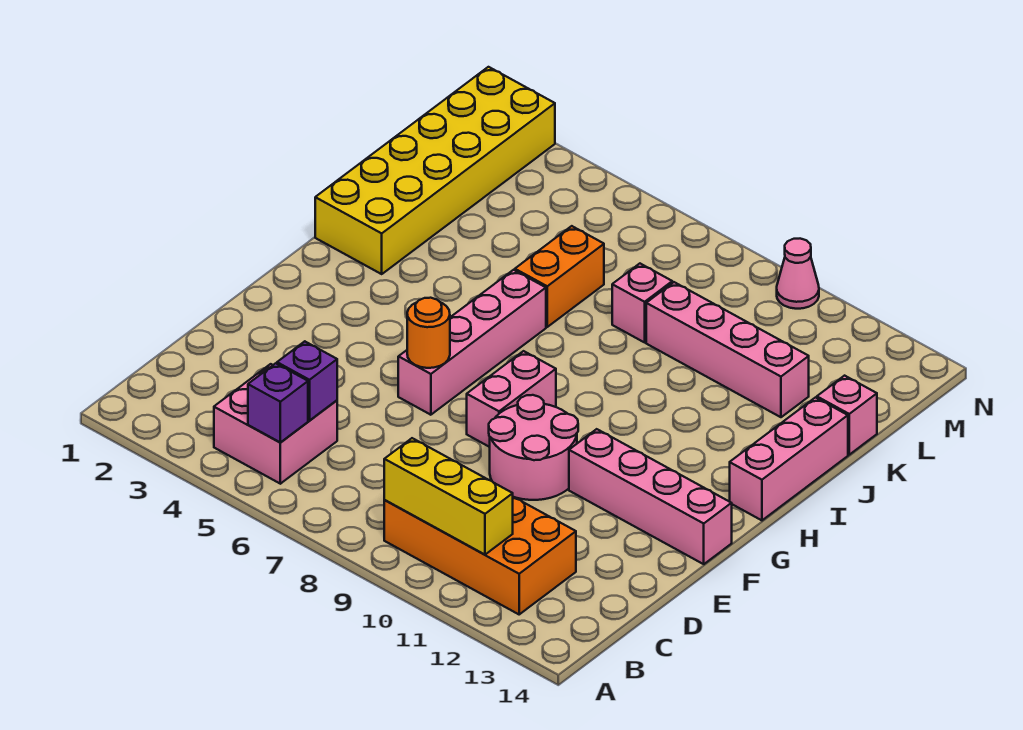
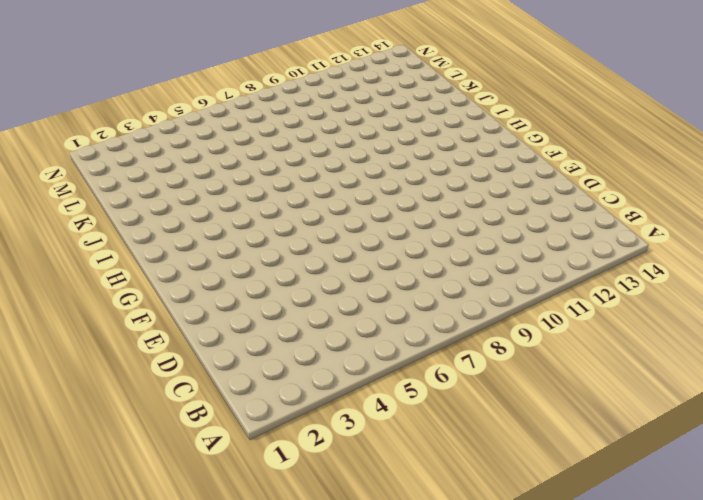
none -> pink brick B4:C5 level 1
none -> orange brick B9:C12 level 1
none -> pink round brick E9:F10 level 1

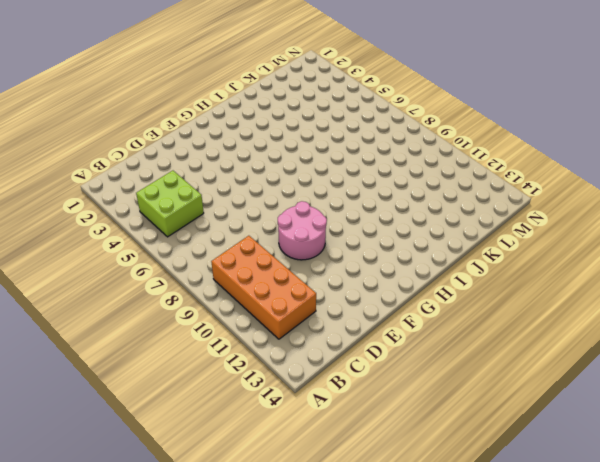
lime brick B4:C5 level 1 -> pink brick B4:C5 level 1
none -> pink brick F6:I6 level 1
none -> pink brick F8:G8 level 1
none -> pink brick F11:F14 level 1

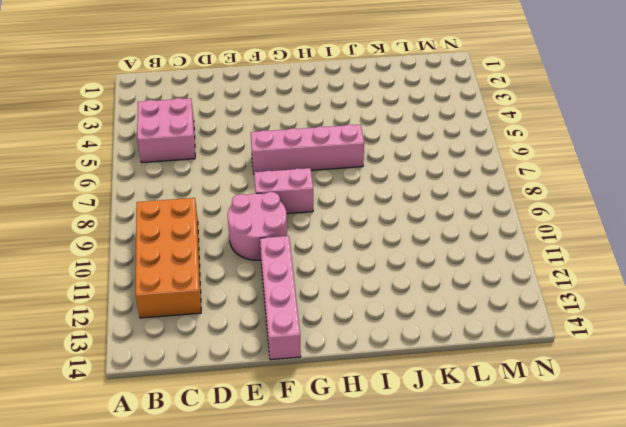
none -> pink brick H14:J14 level 1
none -> yellow brick I1:N2 level 1
none -> orange brick J6:K6 level 1

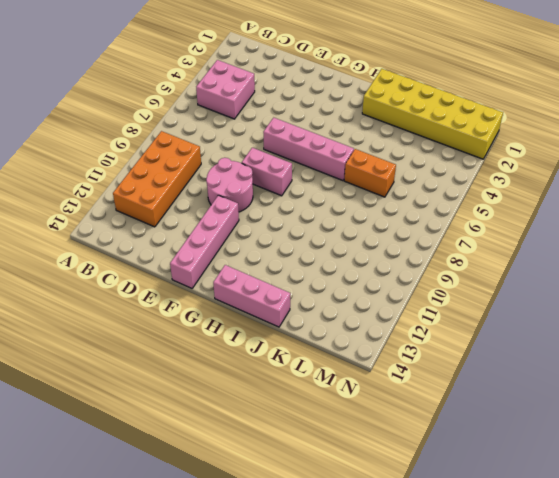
none -> pink brick K8 level 1
none -> pink brick K9:K12 level 1
none -> pink brick K14 level 1

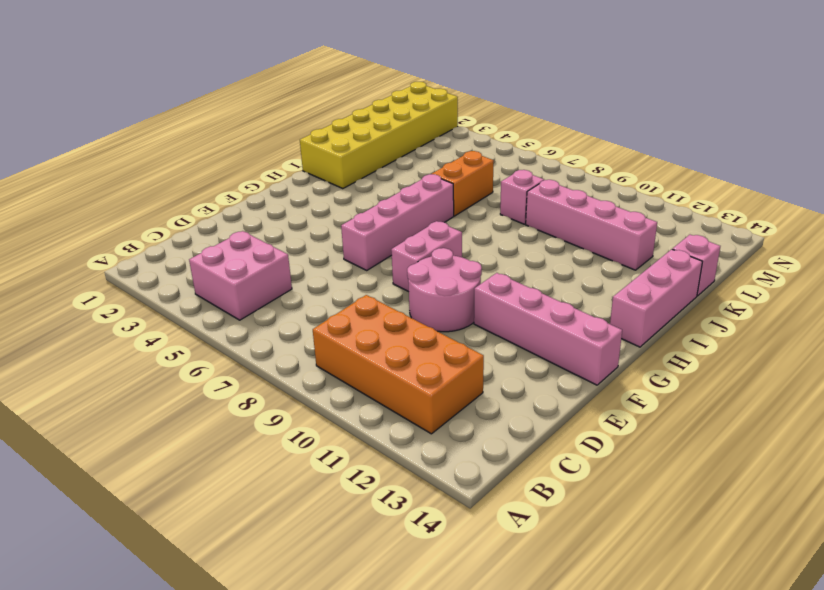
none -> pink cone N10 level 1
none -> purple brick B5 level 2
none -> yellow brick B9:B11 level 2

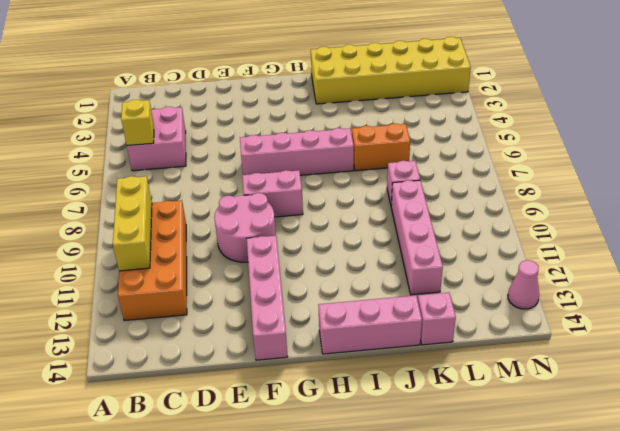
yellow brick B5 level 2 -> purple brick B5 level 2
pink cone N13 level 1 -> pink cone N10 level 1
none -> purple brick C5 level 2
none -> orange round brick F6 level 2

